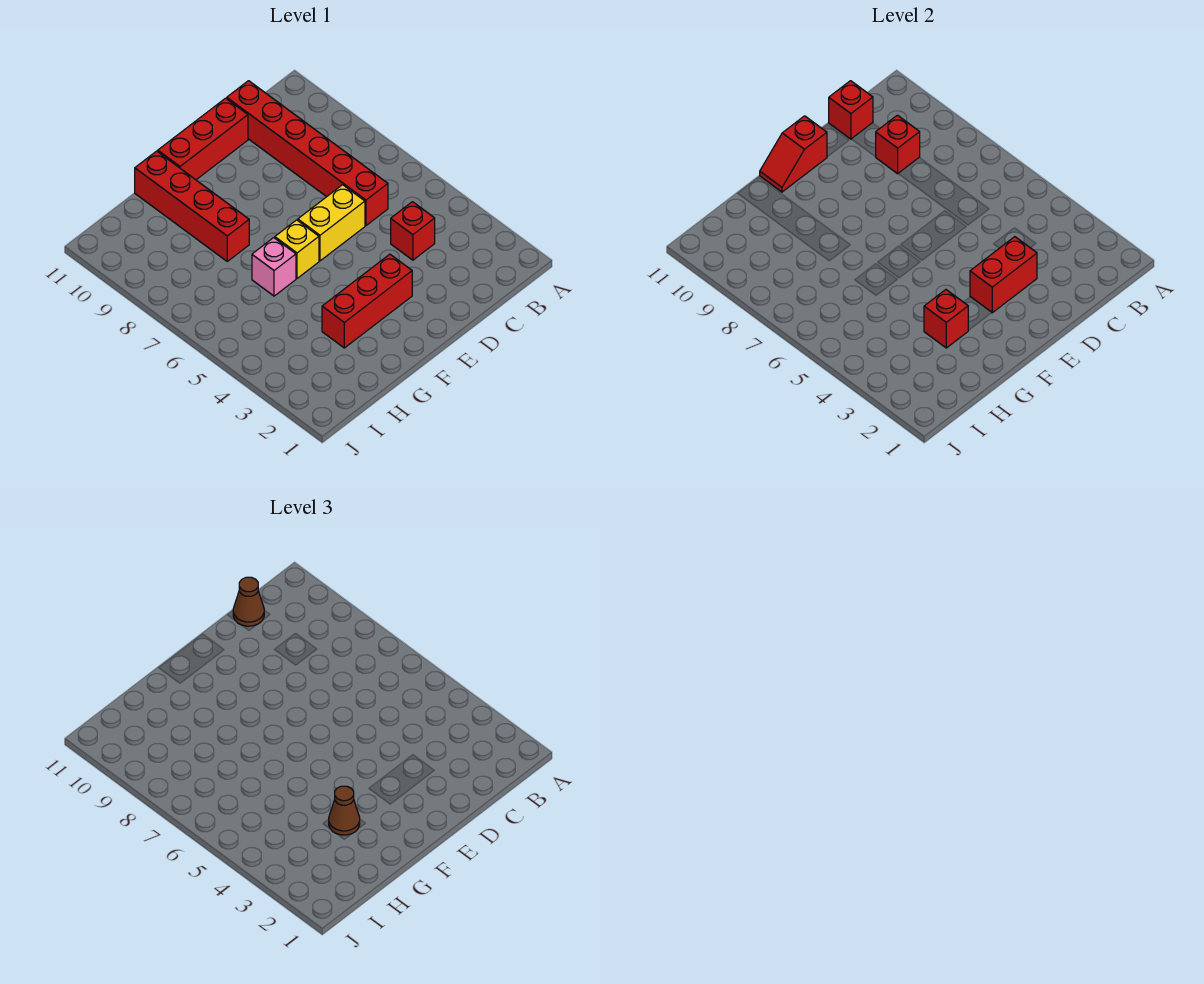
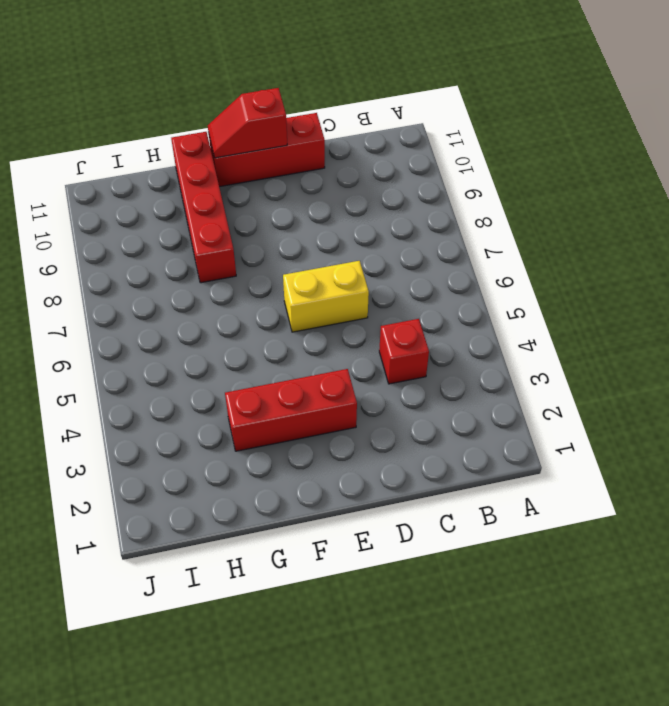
none -> red brick C6:C11 level 1
none -> yellow brick F6 level 1
none -> pink brick G6 level 1

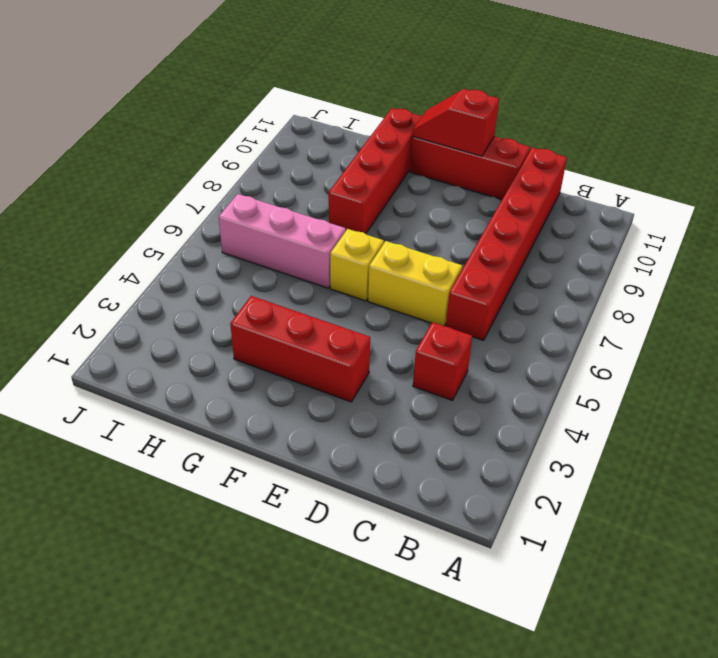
pink brick G6:I6 level 1 -> pink brick G6 level 1
none -> red brick C9 level 2
none -> red brick C11 level 2
none -> red brick D3:E3 level 2

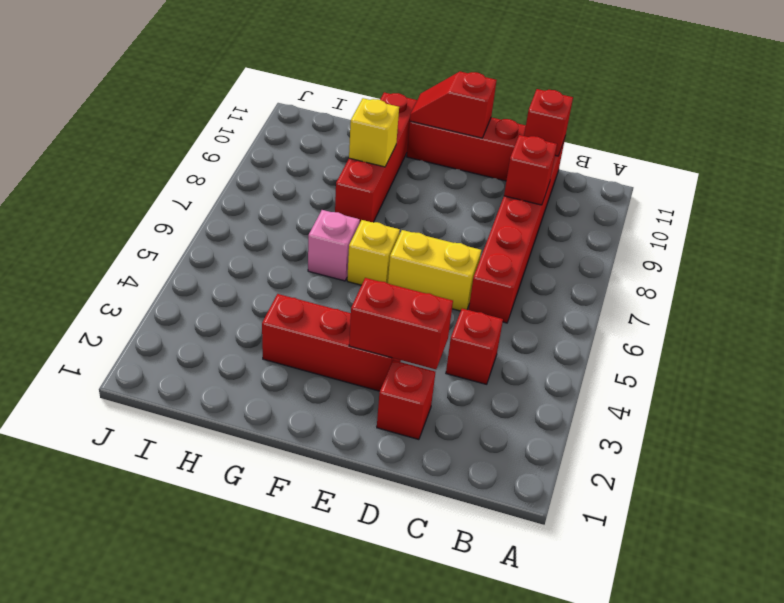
red brick D2 level 1 -> red brick G3 level 2
yellow brick G9 level 2 -> none
none -> brown cone C11 level 3
none -> brown cone G3 level 3

